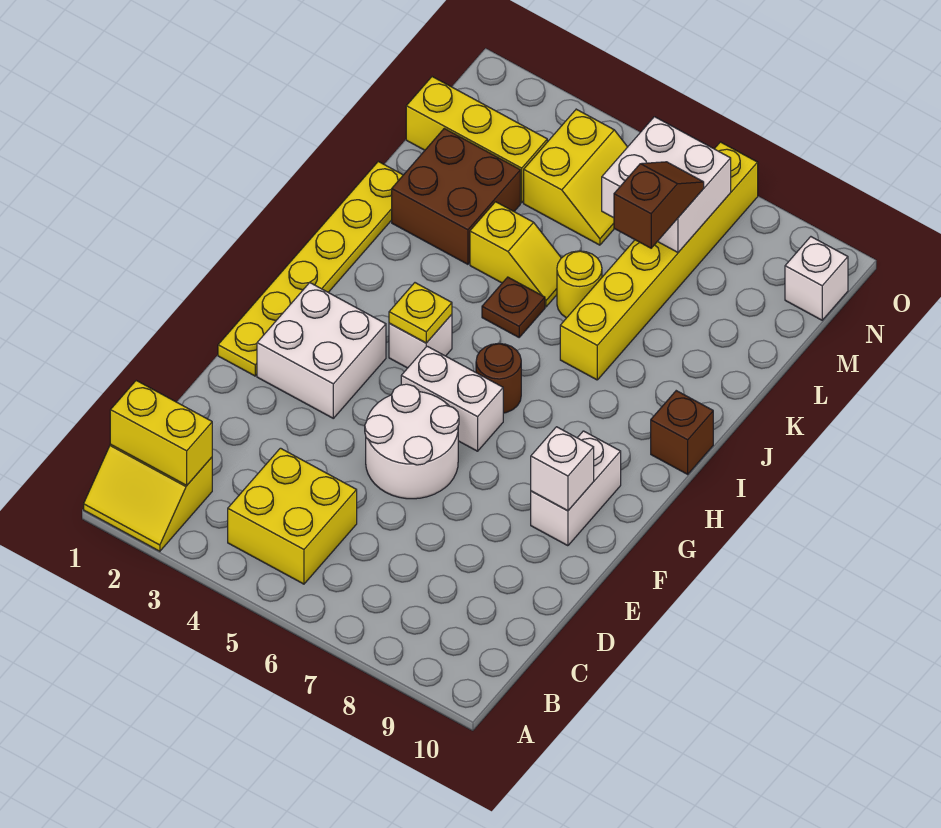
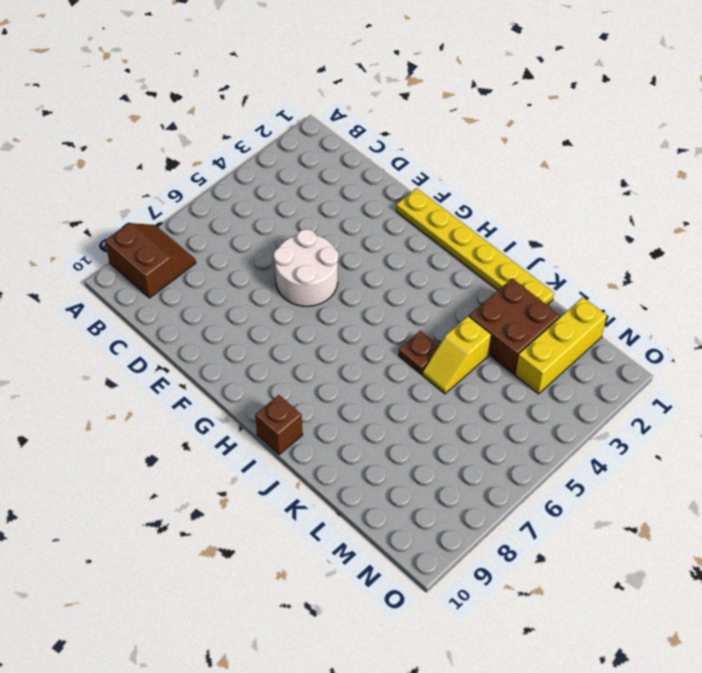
brown slope A8:B9 level 1 top 9 -> none
none -> yellow slope A1:B2 level 1 top B
none -> yellow brick B4:C5 level 1
none -> white brick F2:G3 level 1

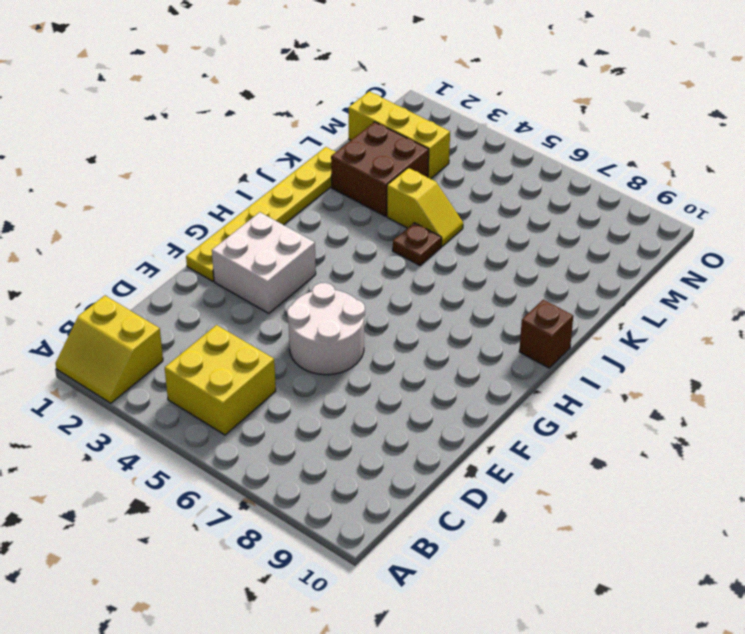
none -> white brick F9:G9 level 1
none -> white brick G5:G6 level 1
none -> white brick H4 level 1

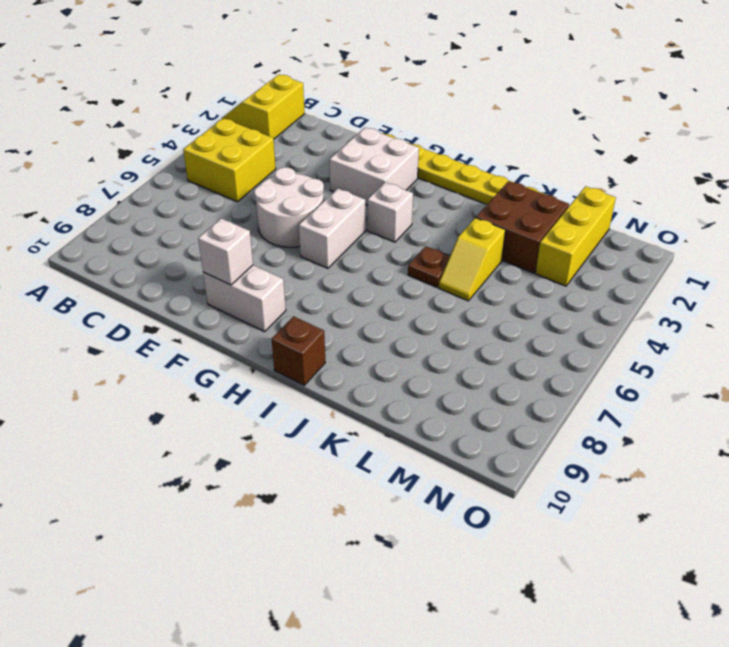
none -> brown round brick H6 level 1
none -> yellow brick J7:O7 level 1
none -> yellow round brick K6 level 1

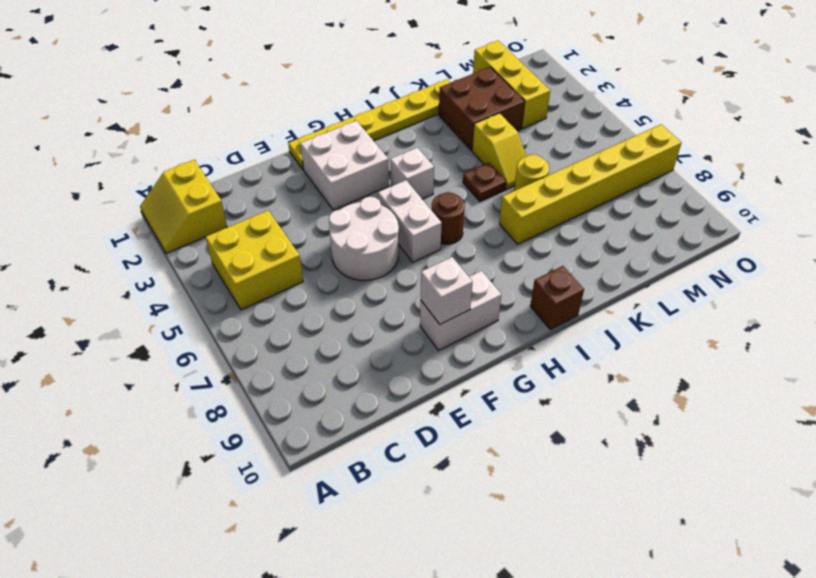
none -> yellow slope M4:N5 level 1 top 4
none -> white brick N10 level 1
none -> yellow brick B1:B2 level 2

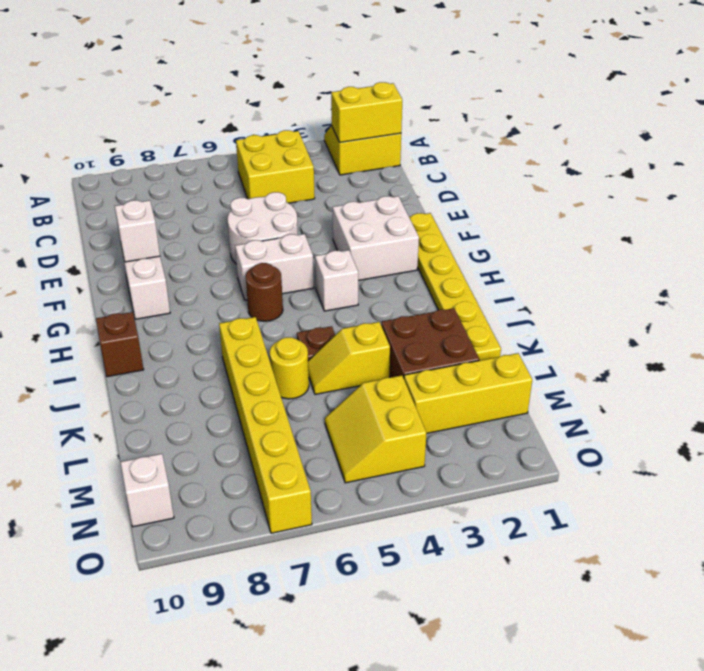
none -> yellow plate H4 level 2
none -> white brick M6:N7 level 2
none -> brown slope L7:M7 level 3 top L

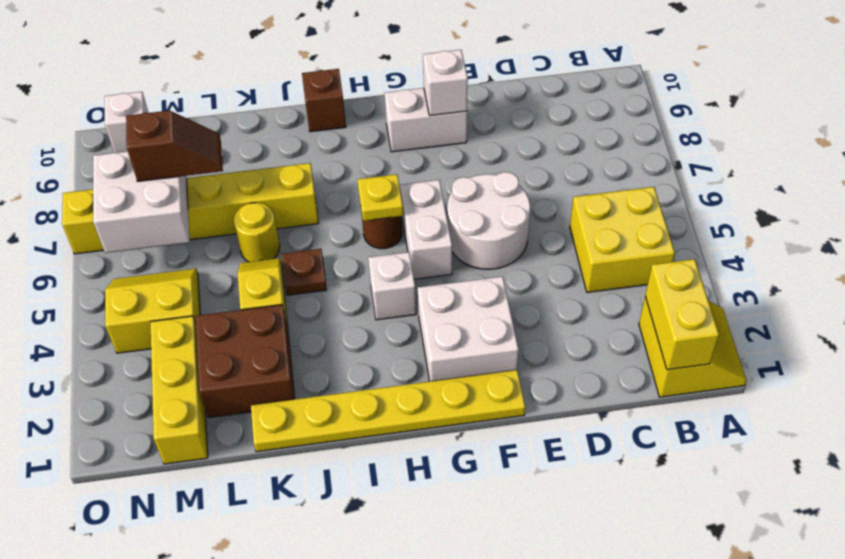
yellow plate H6 level 2 -> yellow plate H4 level 2
brown slope L7:M7 level 3 top M -> brown slope L7:M7 level 3 top L

